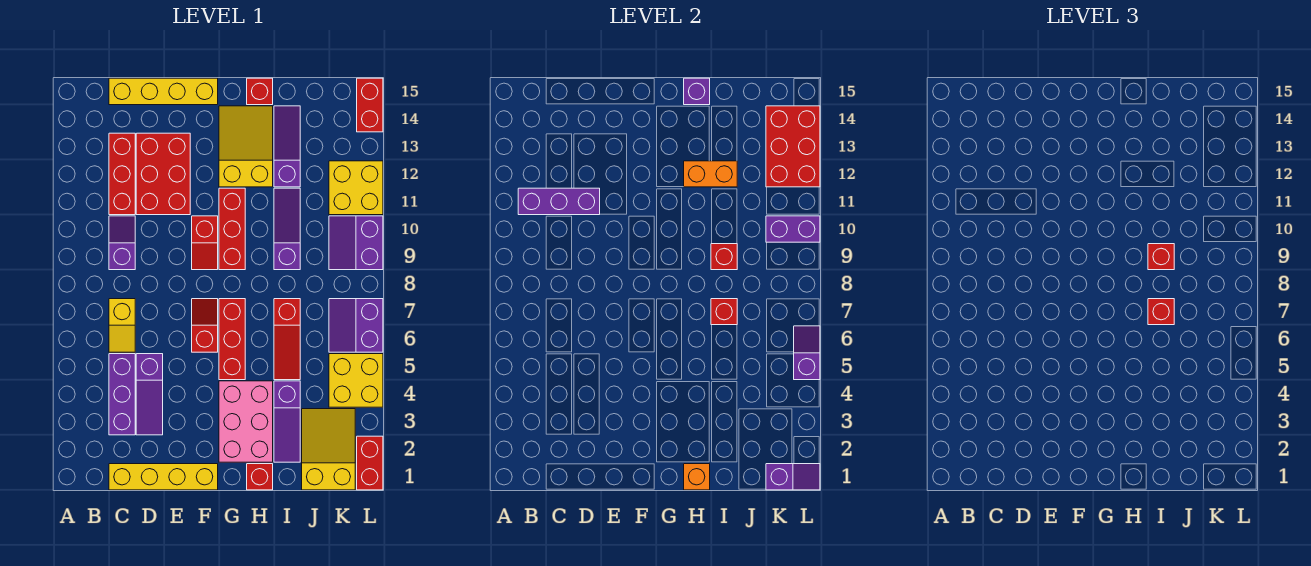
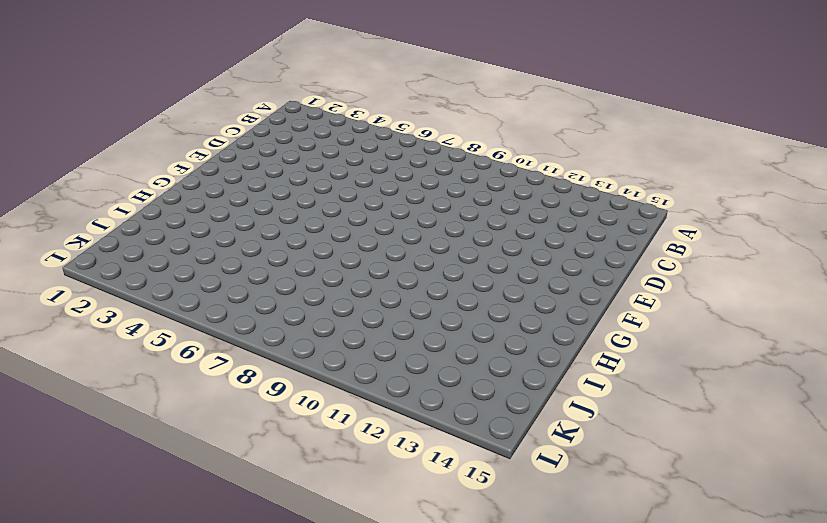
none -> yellow brick C1:F1 level 1
none -> purple brick C3:C5 level 1
none -> yellow slope C6:C7 level 1 top 7
none -> purple slope C9:C10 level 1 top 9

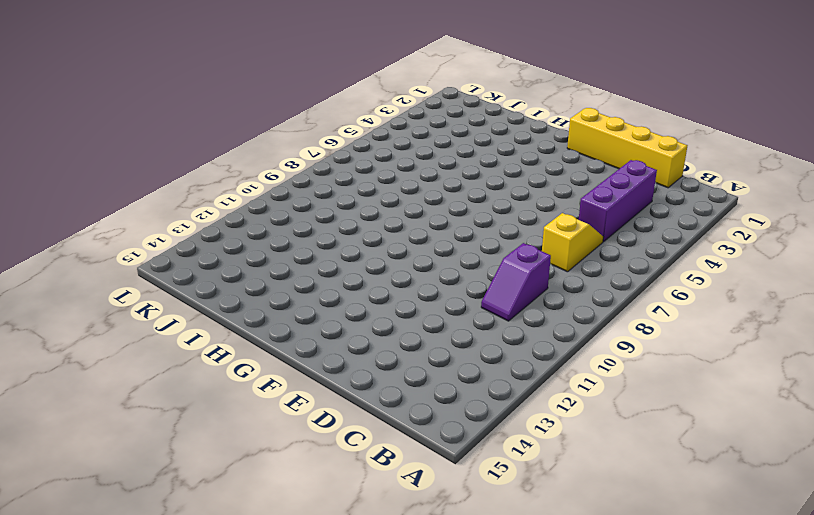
none -> red brick C11:C13 level 1
none -> yellow brick C15:F15 level 1
none -> purple slope D3:D5 level 1 top 5
none -> red brick D11:E13 level 1

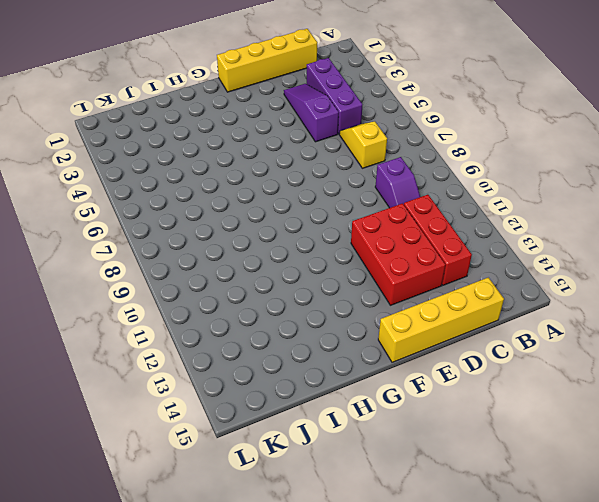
none -> red slope F6:F7 level 1 top 6
none -> red slope F9:F10 level 1 top 10
none -> pink brick G2:H4 level 1
none -> red brick G5:G7 level 1

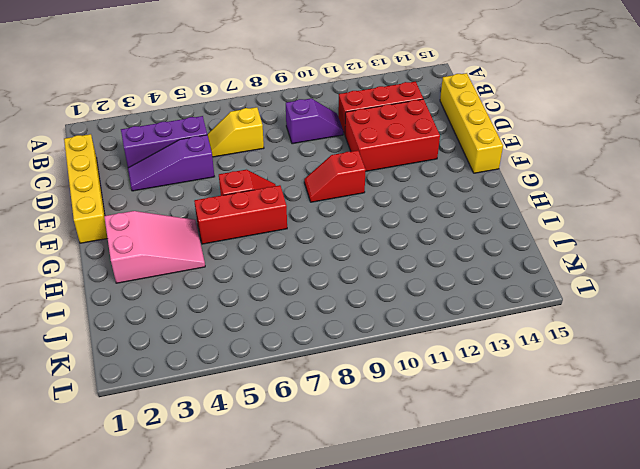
pink slope G2:H4 level 1 top 2 -> pink brick G2:H4 level 1
none -> red brick G9:G11 level 1
none -> yellow slope G12:H14 level 1 top 12
none -> red brick H1 level 1
none -> red brick H15 level 1

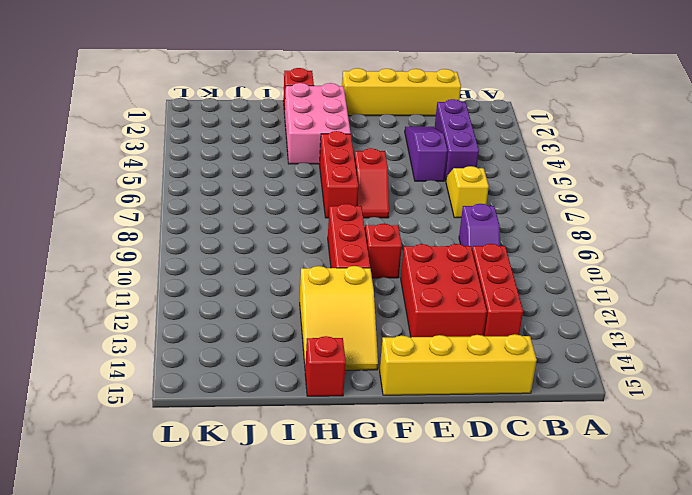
none -> purple slope I2:I4 level 1 top 4
none -> red slope I5:I7 level 1 top 7
none -> purple slope I9:I11 level 1 top 9
none -> purple slope I12:I14 level 1 top 12

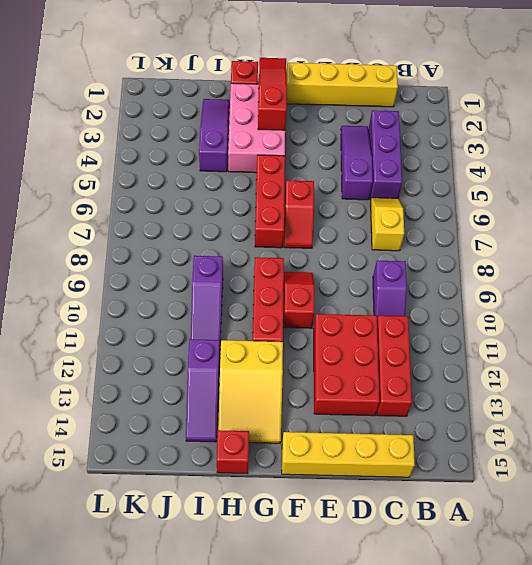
red slope G1:G3 level 2 top 3 -> red slope I5:I7 level 1 top 7
none -> yellow slope J1:K3 level 1 top 1
none -> yellow brick K4:L5 level 1
none -> purple slope K6:L7 level 1 top L
none -> purple slope K9:L10 level 1 top L

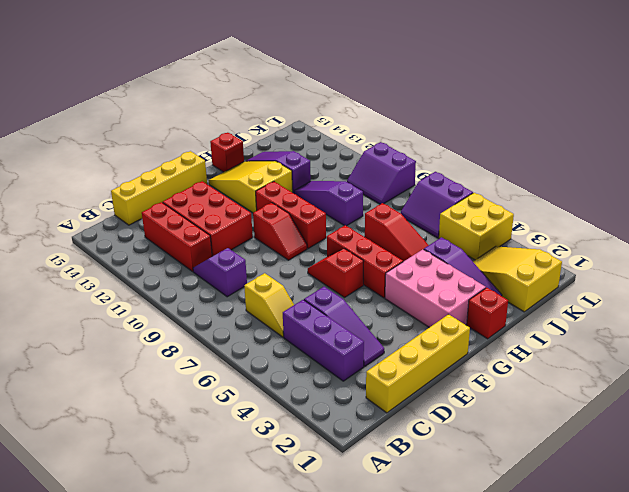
none -> yellow brick K11:L12 level 1
none -> red brick L1:L2 level 1
none -> red brick L14:L15 level 1
none -> purple brick B11:D11 level 2

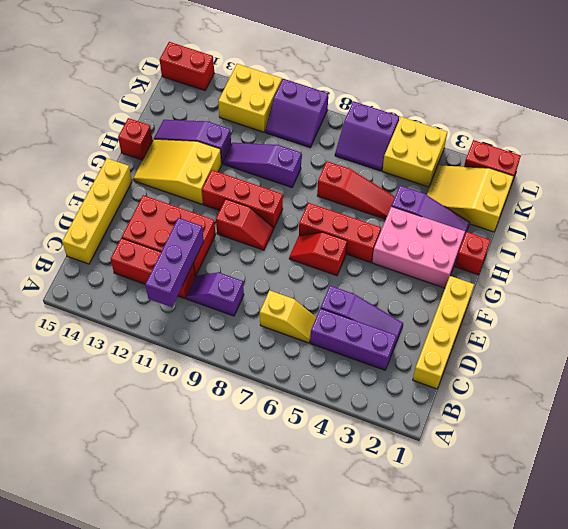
none -> orange brick H1 level 2
none -> orange brick H12:I12 level 2
none -> purple brick H15 level 2
none -> red brick I7 level 2

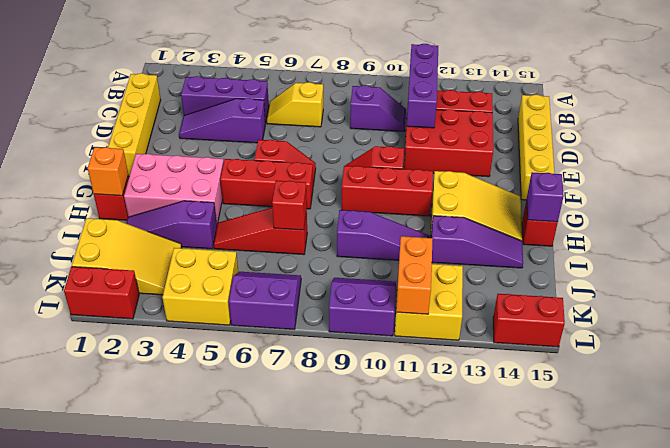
orange brick K11:L11 level 2 -> orange brick H12:I12 level 2
none -> red brick I9 level 2
none -> purple slope K1:L1 level 2 top K
none -> purple brick K10:L10 level 2
none -> red brick K12:L14 level 2

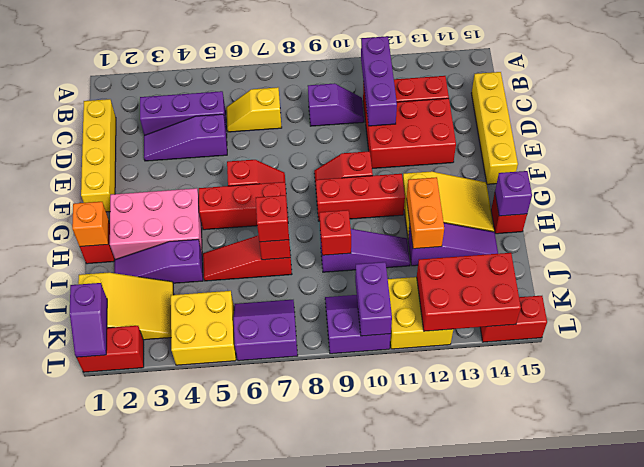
none -> purple slope L5:L6 level 2 top 5
none -> red brick I9 level 3

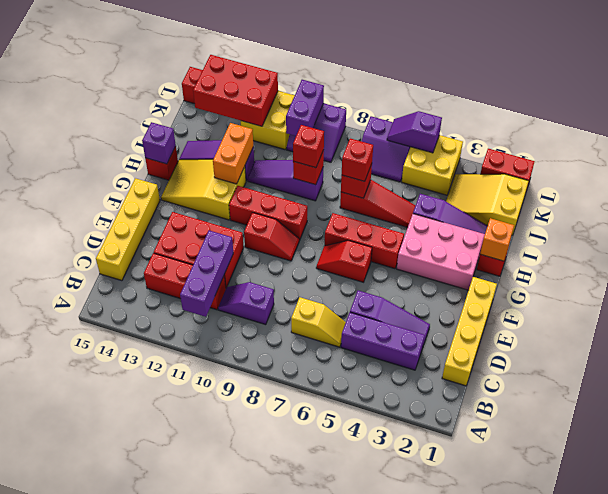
none -> purple slope K1:L1 level 2 top K

